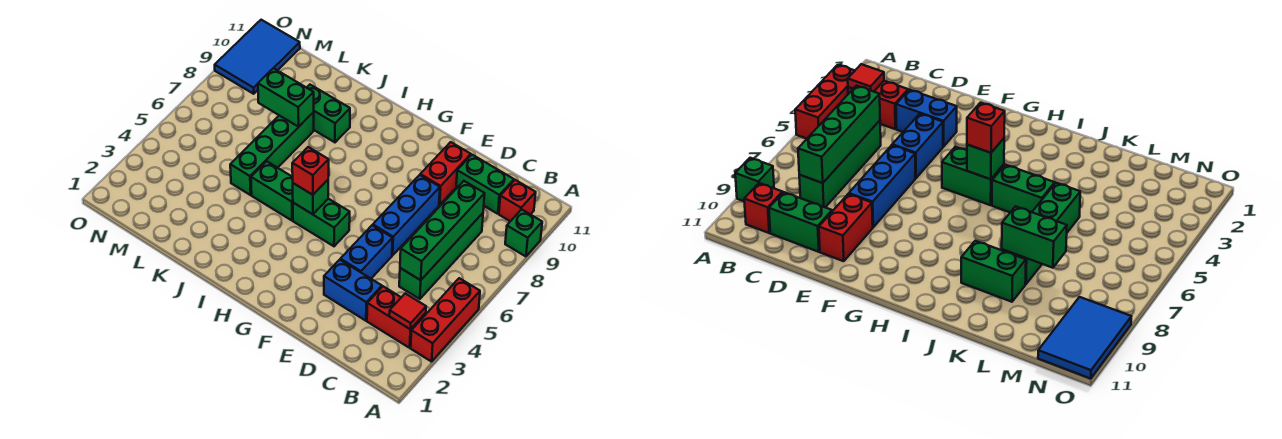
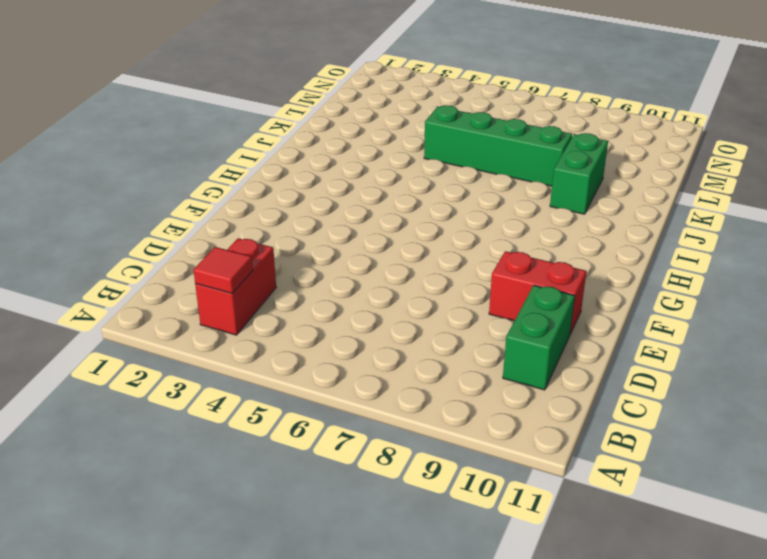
none -> red brick A3:A5 level 1
none -> green brick A9 level 1
none -> red brick B10 level 1

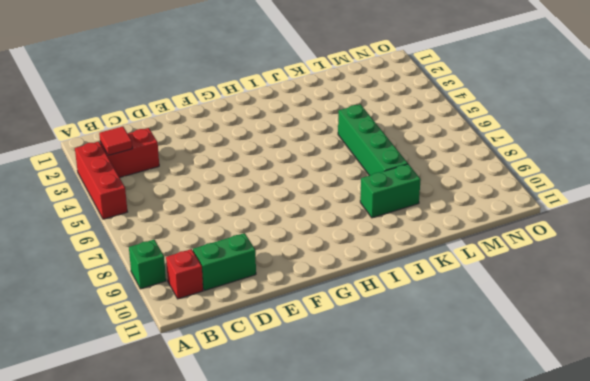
none -> green brick C5:C8 level 1
none -> blue brick D3:E3 level 1
none -> blue brick E4:E5 level 1

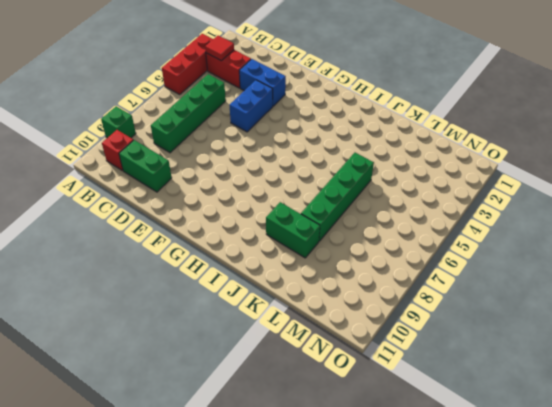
none -> blue brick E6:E8 level 1
none -> red brick E9:E10 level 1
none -> green brick G5:H5 level 1

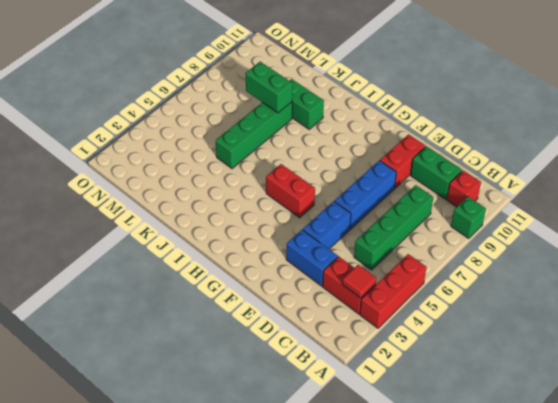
red brick G5:H5 level 1 -> green brick G5:H5 level 1
none -> green brick I5:J5 level 1
none -> blue tile N9:O11 level 1
none -> green brick C5:C8 level 2

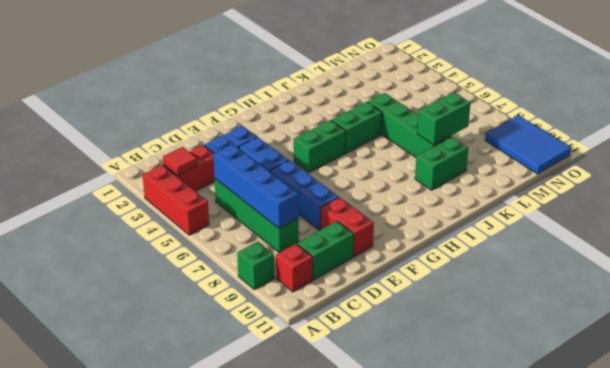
blue brick C5:C8 level 2 -> green brick C5:C8 level 2
none -> green brick H5 level 2
none -> red brick H5 level 3

